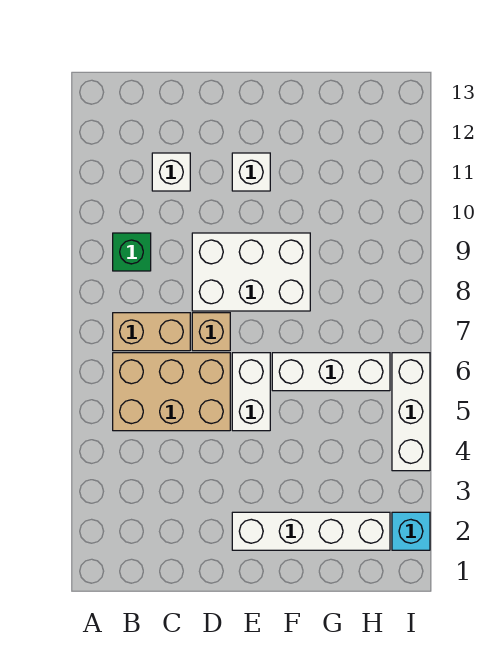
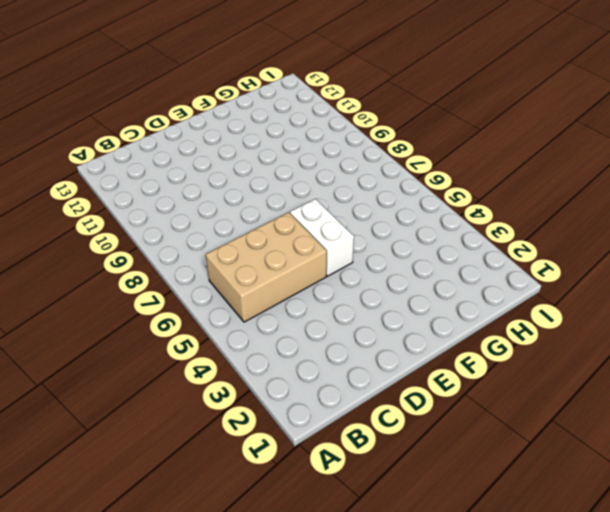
none -> tan brick B7:C7 level 1
none -> green brick B9 level 1
none -> white brick C11 level 1

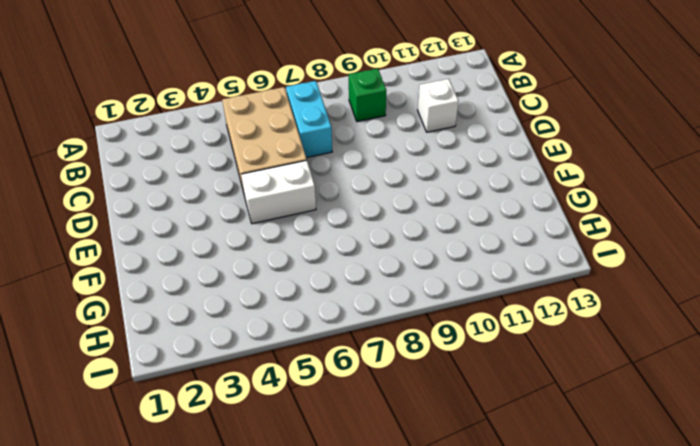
cyan brick B7:C7 level 1 -> tan brick B7:C7 level 1
none -> tan brick D7 level 1
none -> white brick D8:F9 level 1
none -> white brick E2:H2 level 1

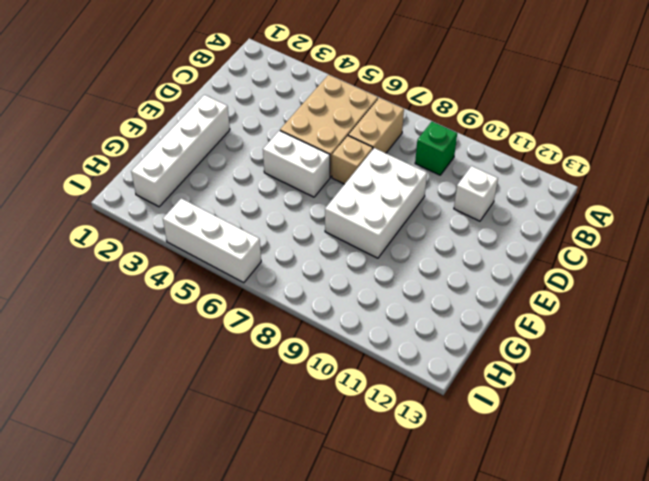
none -> white brick E11 level 1
none -> white brick F6:H6 level 1
none -> cyan brick I2 level 1

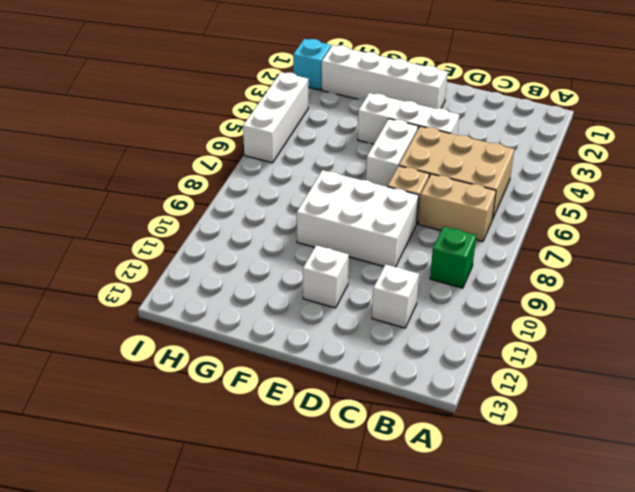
white brick D4:F4 level 1 -> white brick F6:H6 level 1

